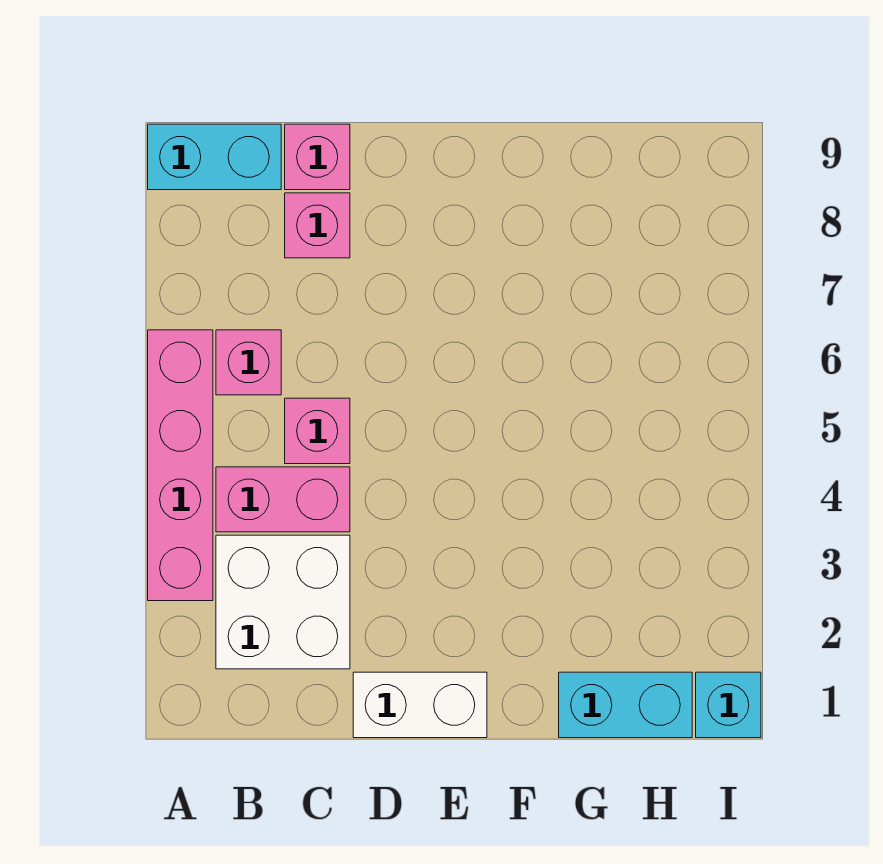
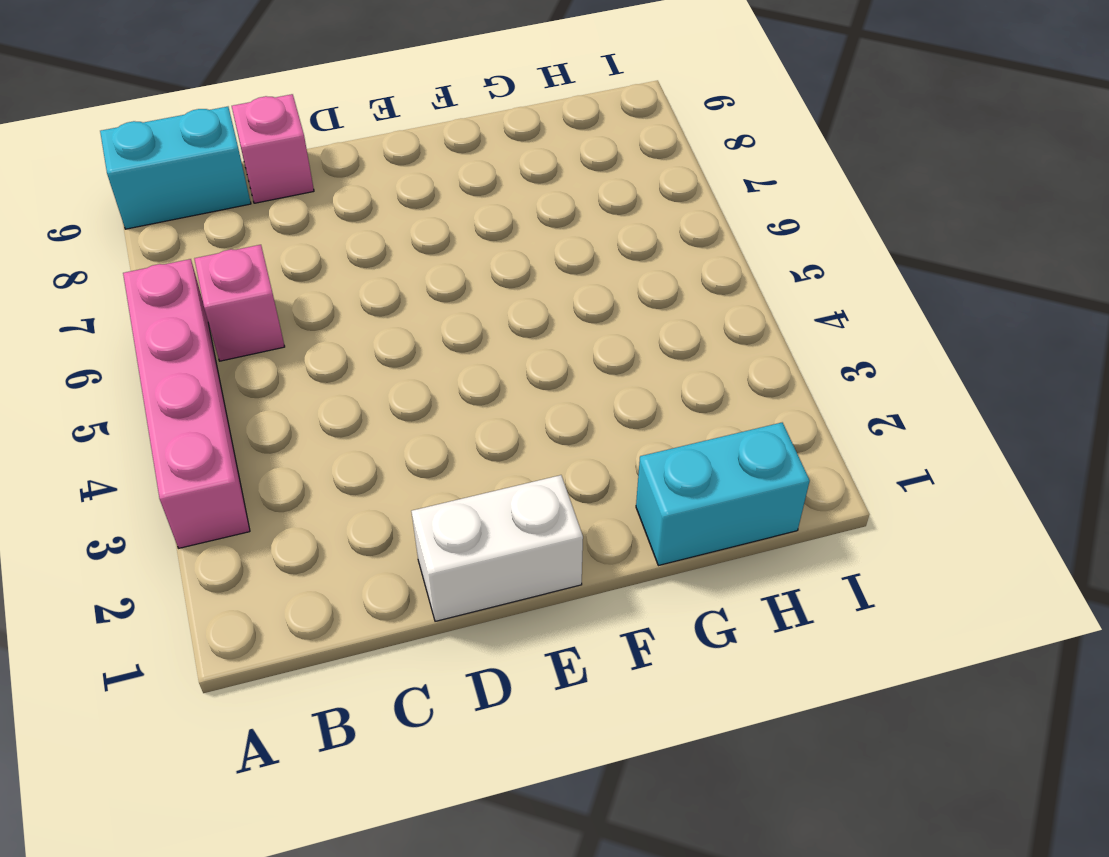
none -> white brick B2:C3 level 1
none -> pink brick B4:C4 level 1

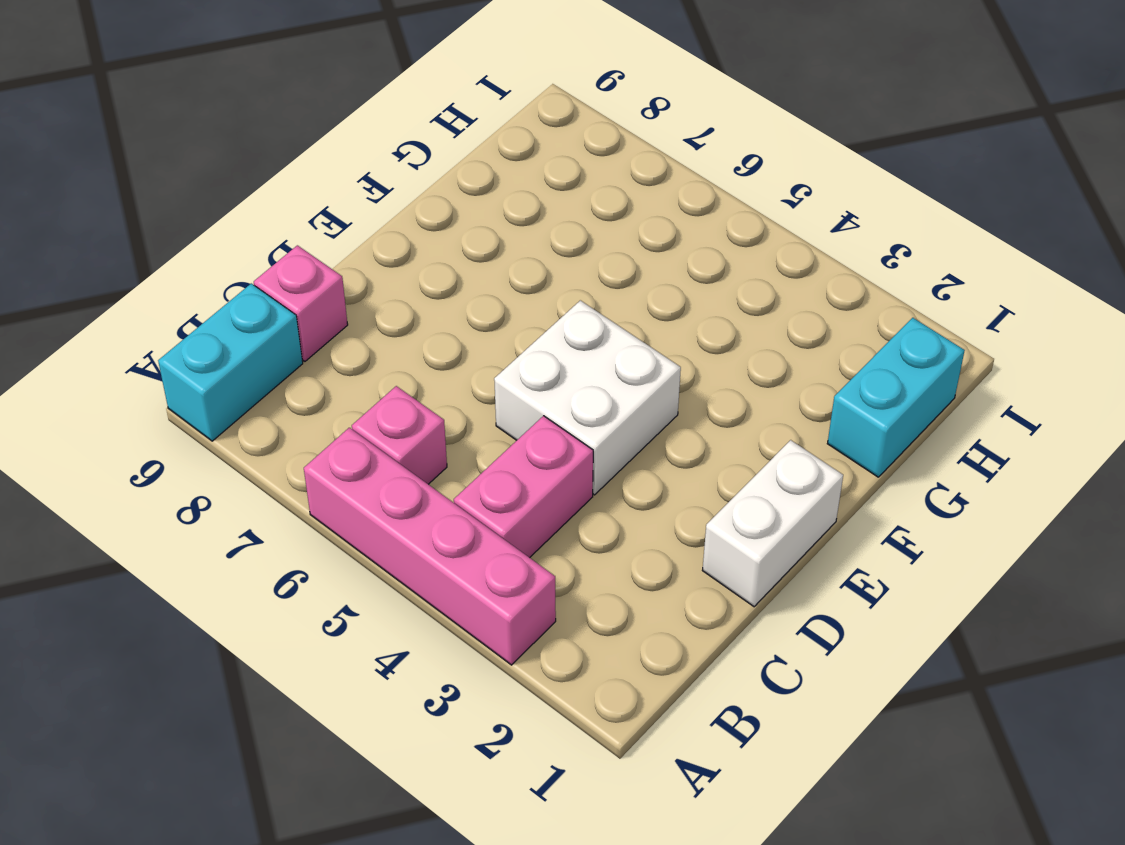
white brick D4:E5 level 1 -> white brick B2:C3 level 1
none -> pink brick C5 level 1
none -> pink brick C8 level 1

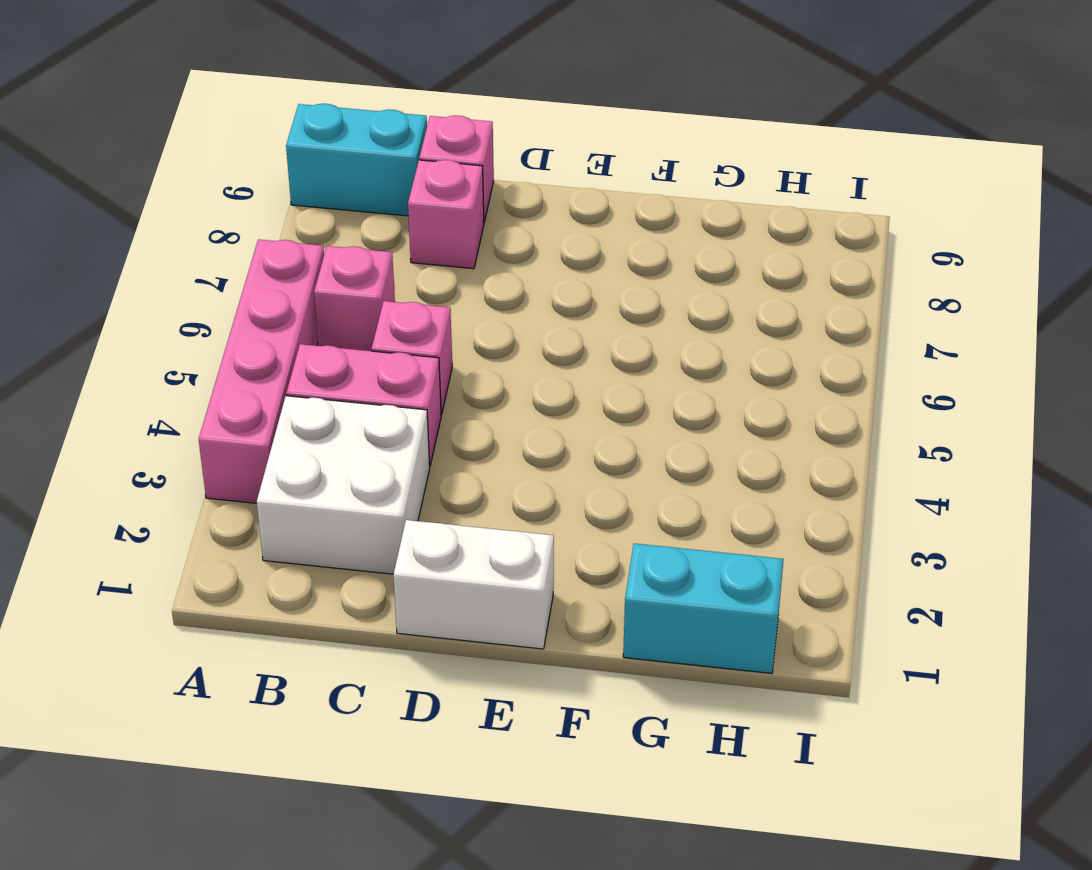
none -> cyan brick I1 level 1

